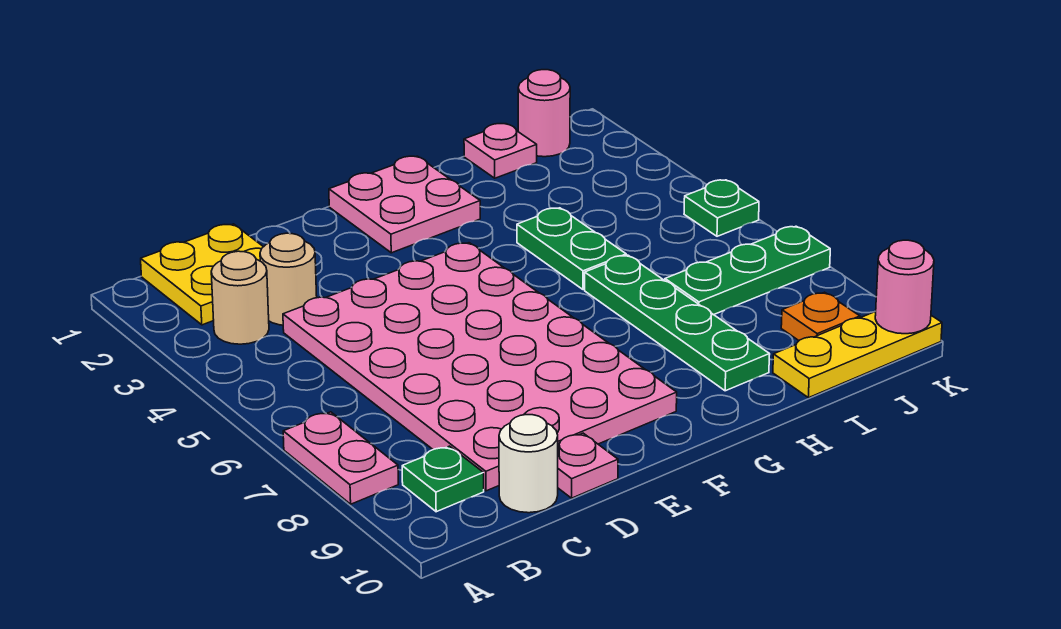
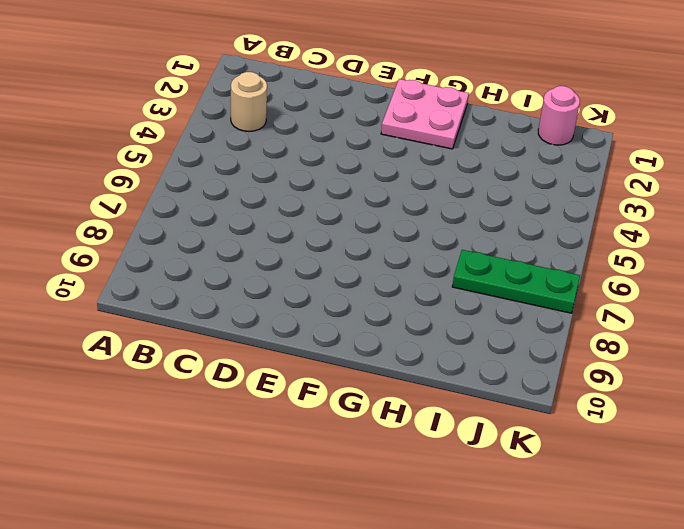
none -> pink plate A7:A8 level 1
none -> yellow plate B1:C2 level 1
none -> green plate B9 level 1

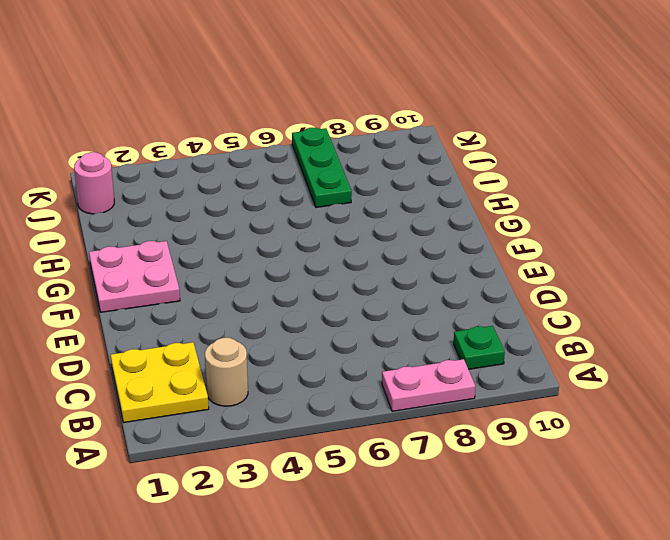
none -> tan round brick C3 level 1
none -> pink plate C4:F9 level 1
none -> white round brick C10 level 1

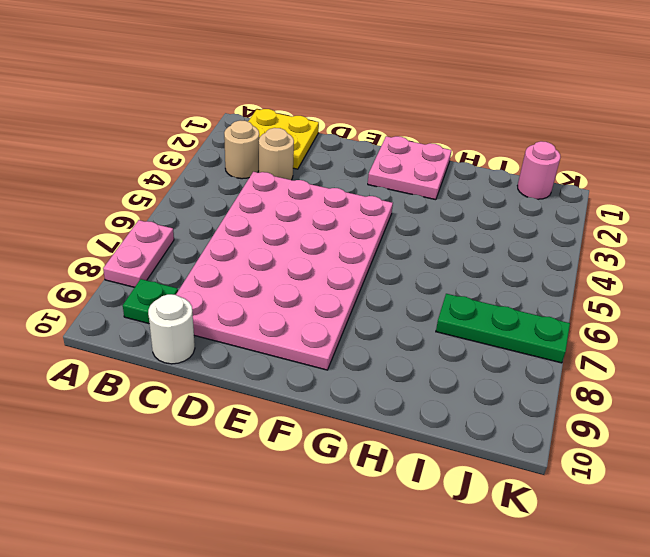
none -> pink plate D10 level 1
none -> green plate H4:H5 level 1
none -> green plate H6:H9 level 1

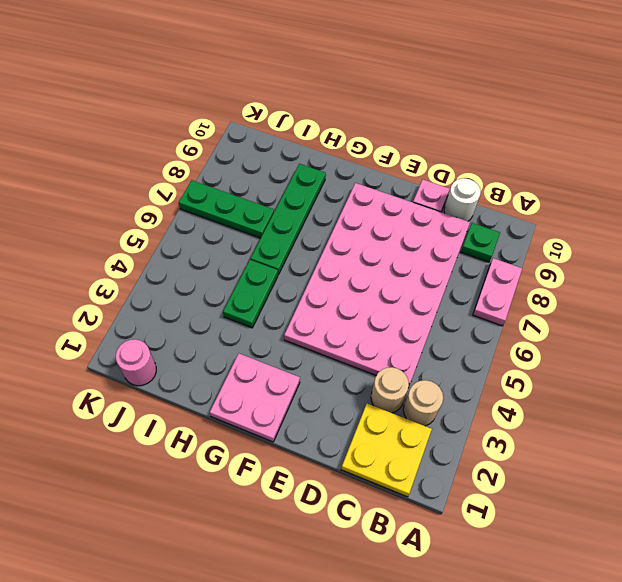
none -> pink plate I1 level 1
none -> yellow plate I10:K10 level 1
none -> orange plate J9 level 1

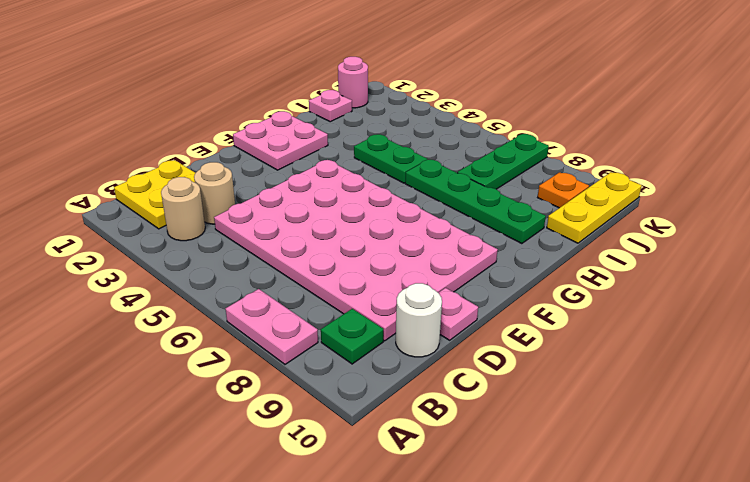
none -> green plate K5 level 1
none -> pink round brick K10 level 2

